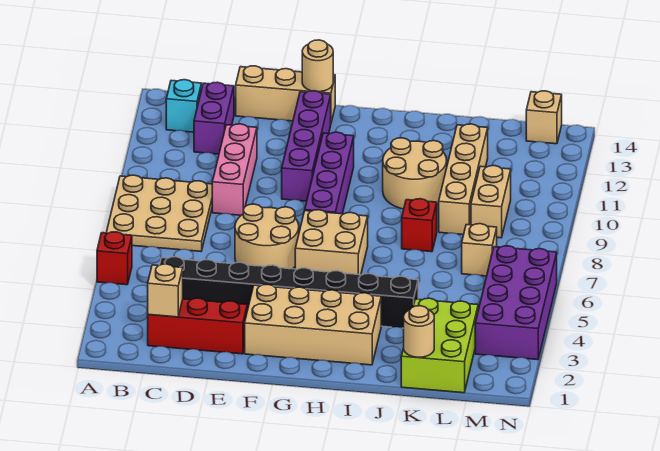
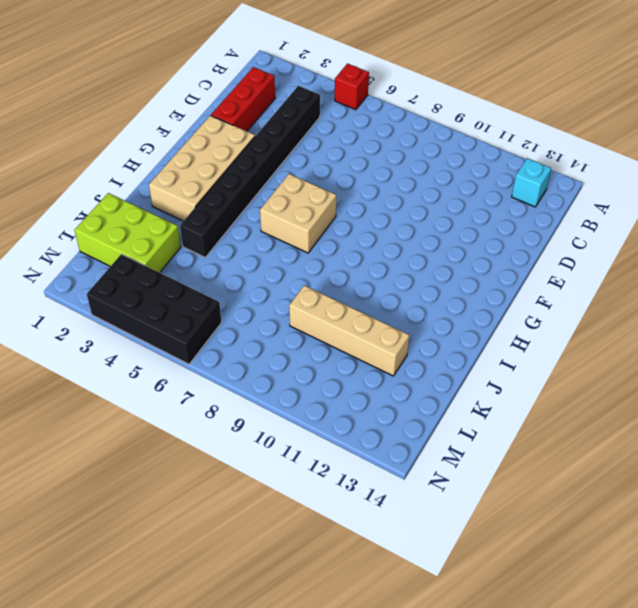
black brick M3:N6 level 1 -> purple brick M3:N6 level 1
none -> tan plate A7:C9 level 1
none -> purple brick C12:C13 level 1
none -> pink brick D9:D11 level 1

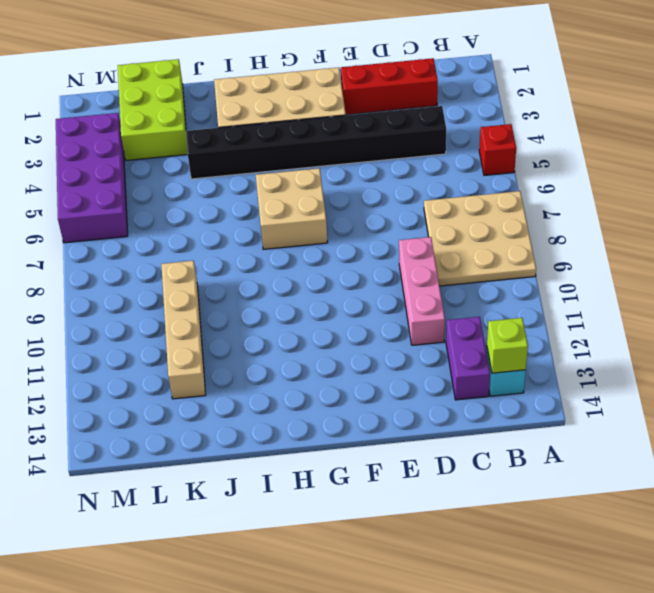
lime brick B13 level 2 -> none
none -> tan brick D14:F14 level 1
none -> tan round brick E6:F7 level 1
none -> purple brick F10:F13 level 1

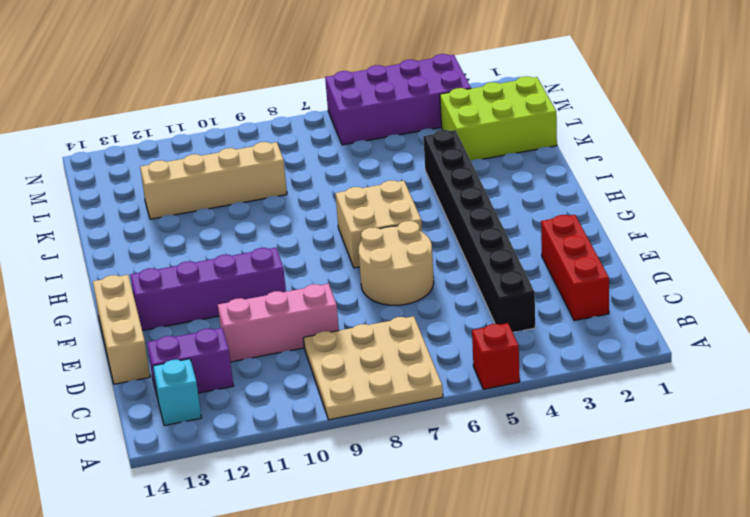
none -> tan brick F2:I3 level 1
none -> purple brick G8:G11 level 1
none -> tan round brick I10:J11 level 1

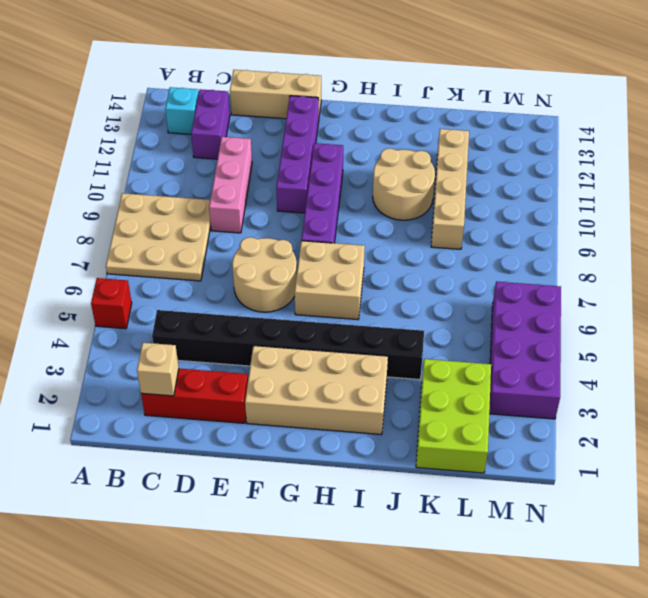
none -> red brick J8 level 1
none -> tan brick L7 level 1
none -> tan brick L9:L10 level 1

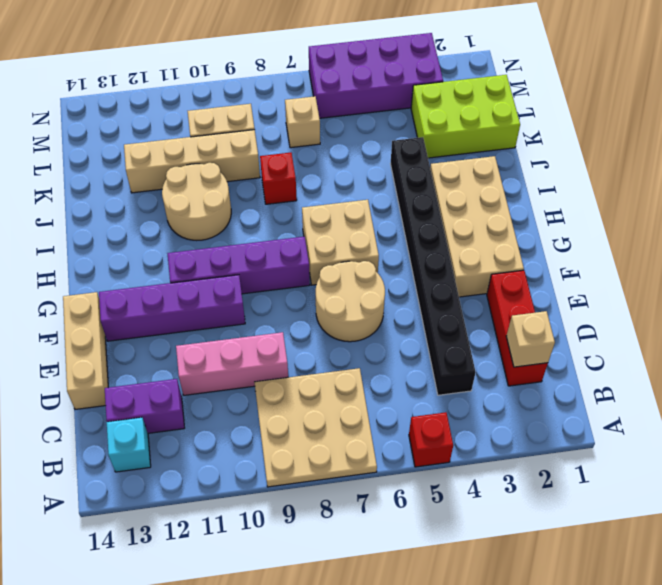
none -> tan brick M14 level 1
none -> tan round brick F14 level 2
none -> tan round brick K1 level 2

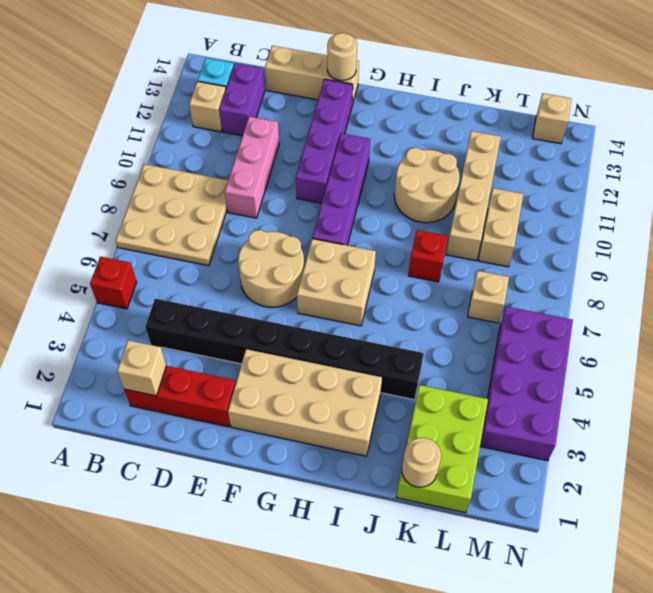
tan brick B12 level 1 -> none

